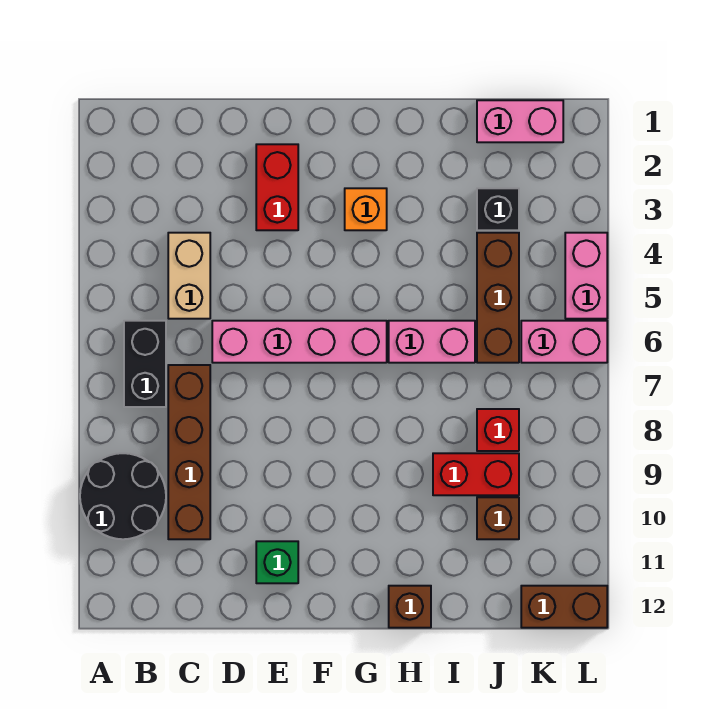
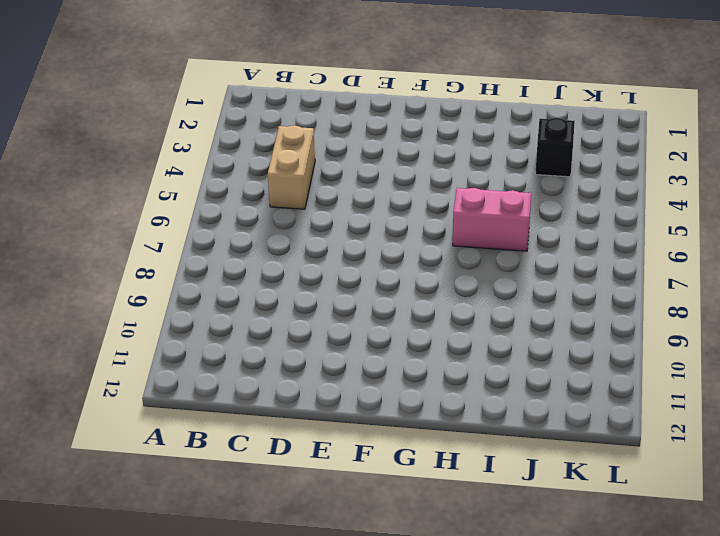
none -> black round brick A9:B10 level 1
none -> black brick B6:B7 level 1
none -> brown brick C7:C10 level 1

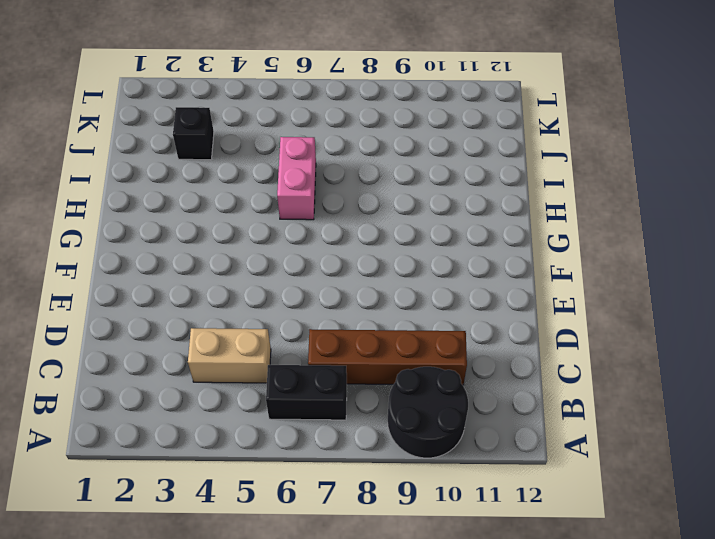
none -> pink brick D6:G6 level 1
none -> red brick E2:E3 level 1
none -> green brick E11 level 1

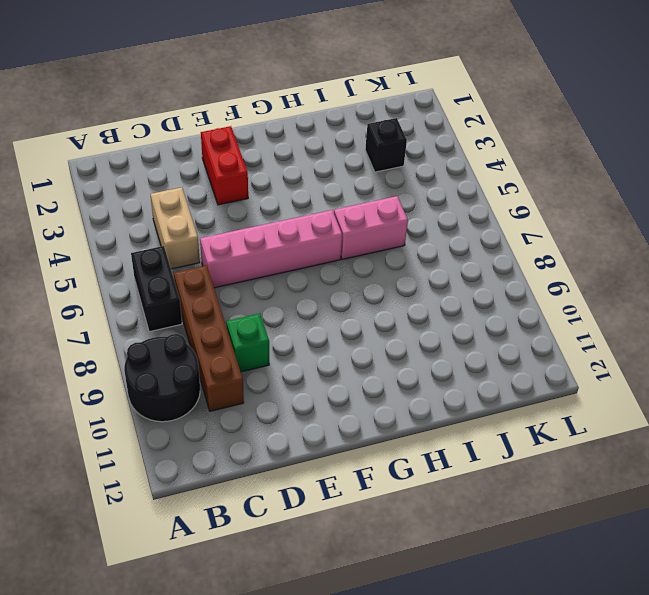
green brick D9 level 1 -> green brick E11 level 1
none -> orange brick G3 level 1
none -> brown brick H12 level 1
none -> red brick I9:J9 level 1

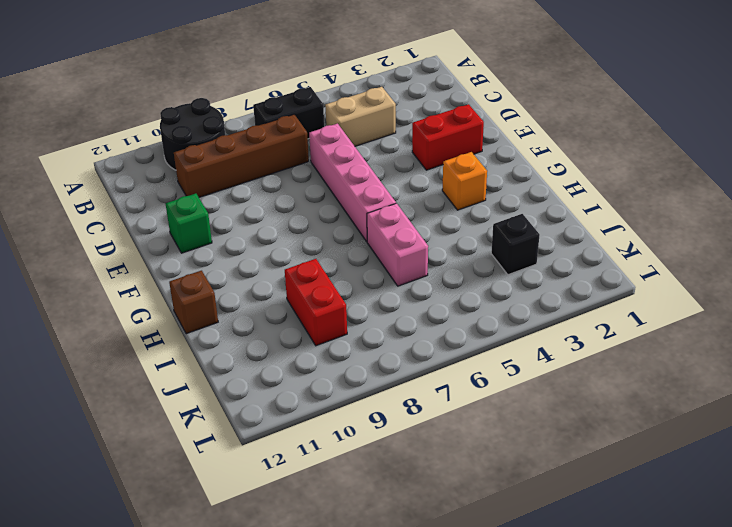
none -> pink brick J1:K1 level 1
none -> brown brick J4:J6 level 1
none -> red brick J8 level 1

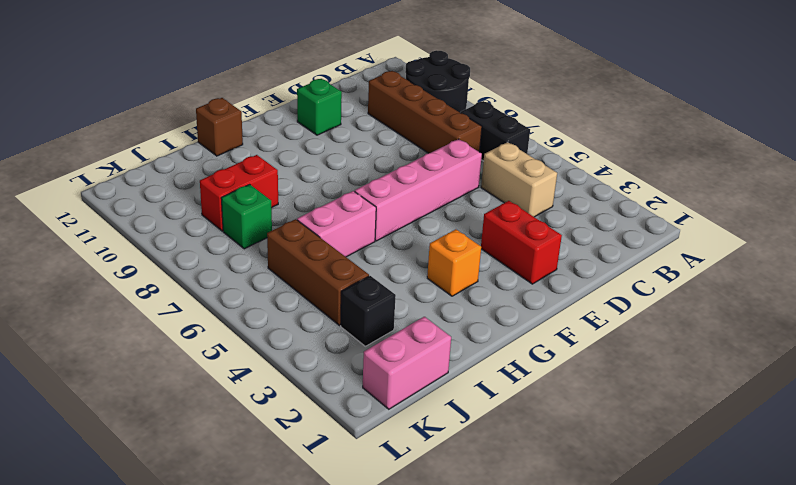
green brick J8 level 1 -> red brick J8 level 1
none -> brown brick J10 level 1
none -> pink brick K6:L6 level 1
none -> brown brick K12:L12 level 1

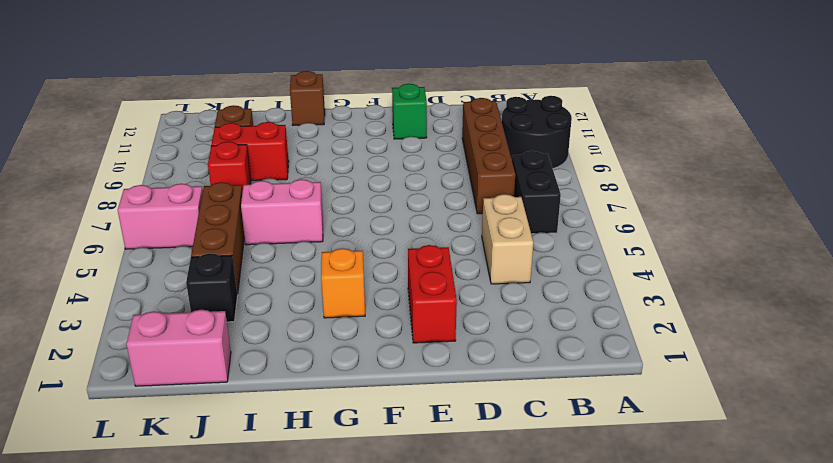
none -> pink brick D6:G6 level 1
none -> brown brick K12:L12 level 1
none -> pink brick L4:L5 level 1

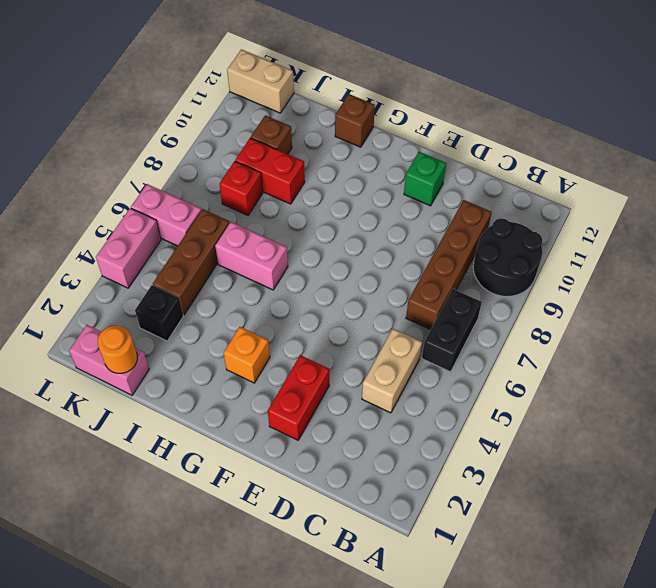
orange round brick J1 level 2 -> none
tan brick K12:L12 level 1 -> brown brick K12:L12 level 1
none -> pink brick D6:G6 level 1

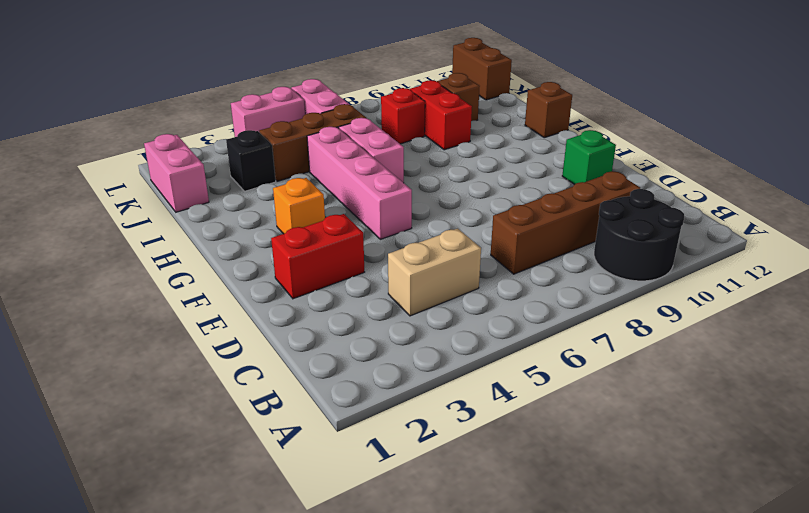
pink brick F5:I5 level 1 -> pink brick D6:G6 level 1
none -> black brick B6:B7 level 1

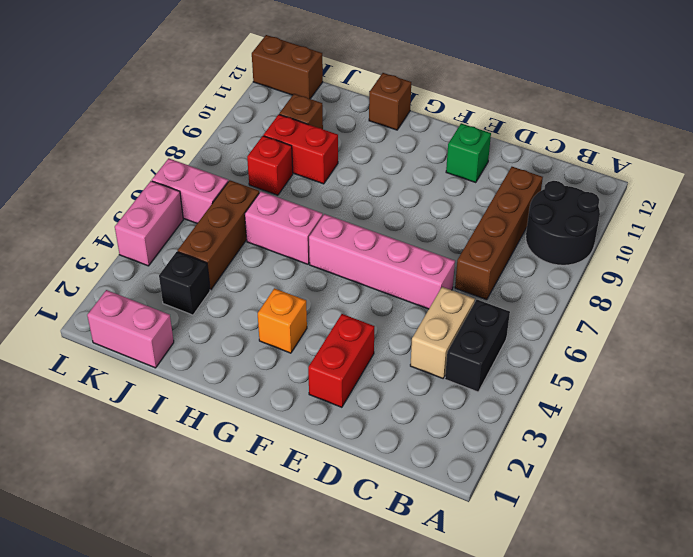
black brick B4:B5 level 1 -> black brick B6:B7 level 1

